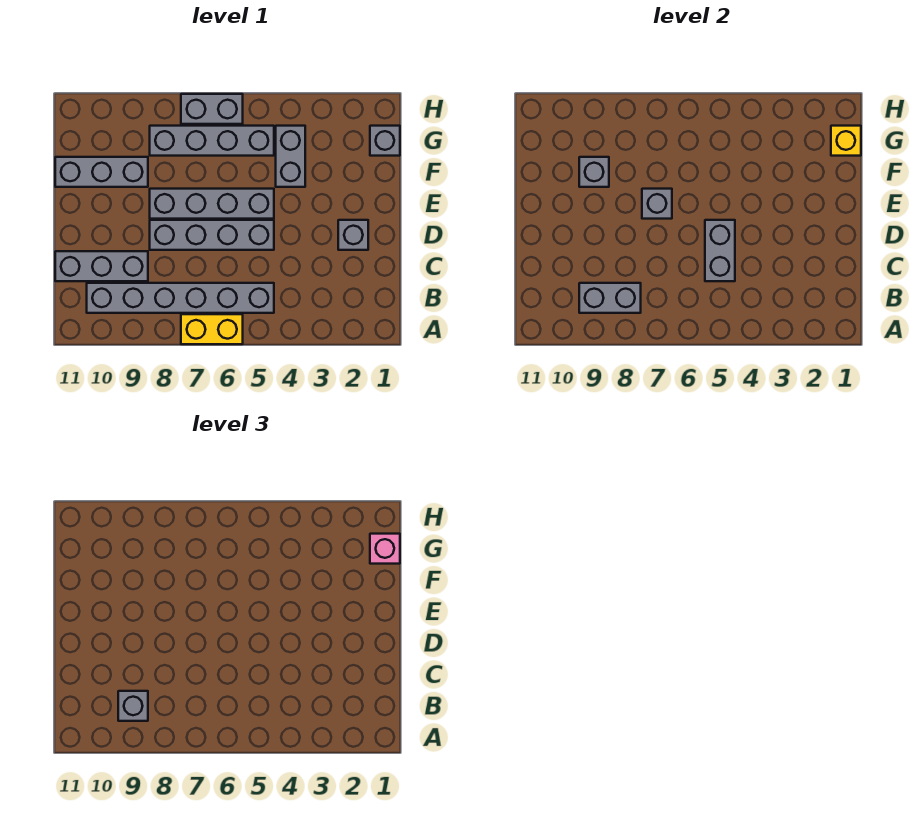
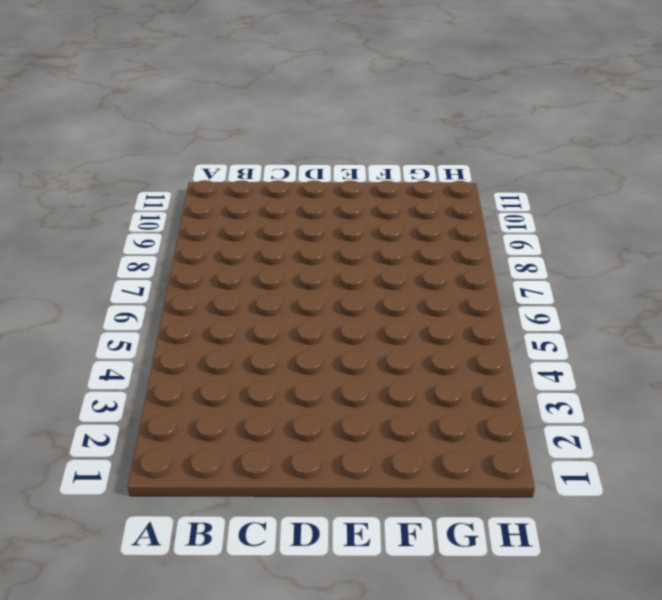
none -> yellow brick A6:A7 level 1
none -> grey brick B5:B10 level 1
none -> grey brick C9:C11 level 1

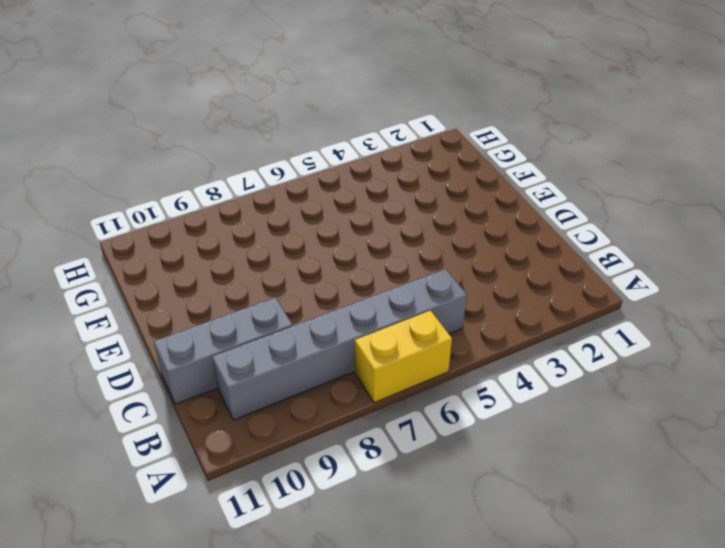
none -> grey brick D2 level 1
none -> grey brick D5:D8 level 1
none -> grey brick E5:E8 level 1

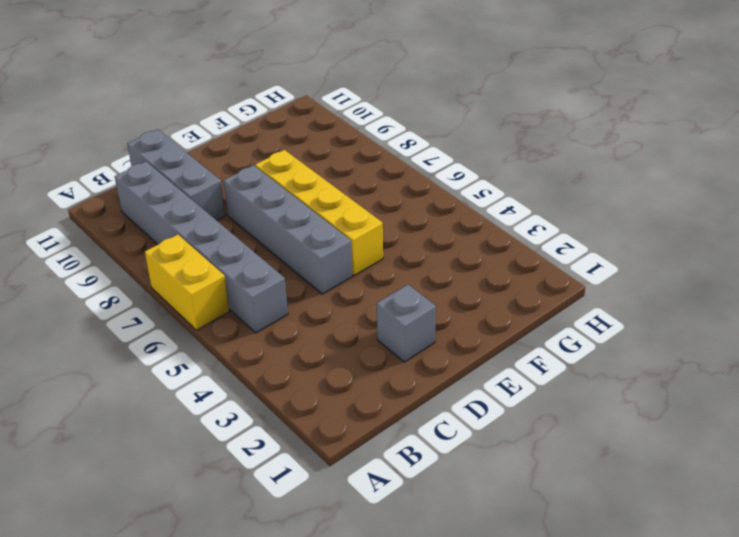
yellow brick E5:E8 level 1 -> grey brick E5:E8 level 1
none -> grey brick F4:G4 level 1
none -> grey brick F9:F11 level 1
none -> grey brick G1 level 1

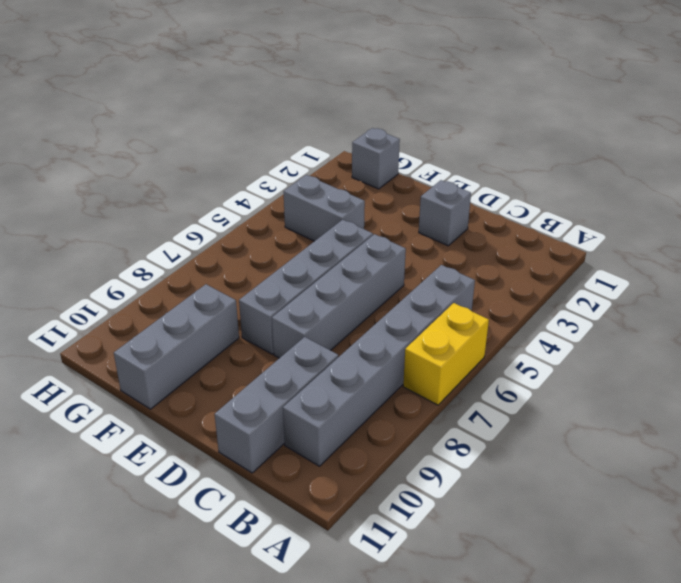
none -> grey brick G5:G8 level 1
none -> grey brick H6:H7 level 1
none -> grey brick B8:B9 level 2

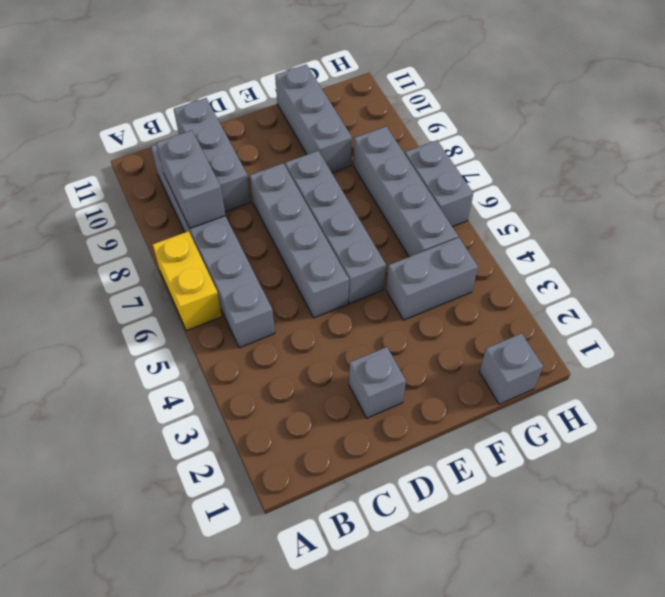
none -> grey brick C5:D5 level 2
none -> grey brick E7 level 2
none -> grey brick F9 level 2

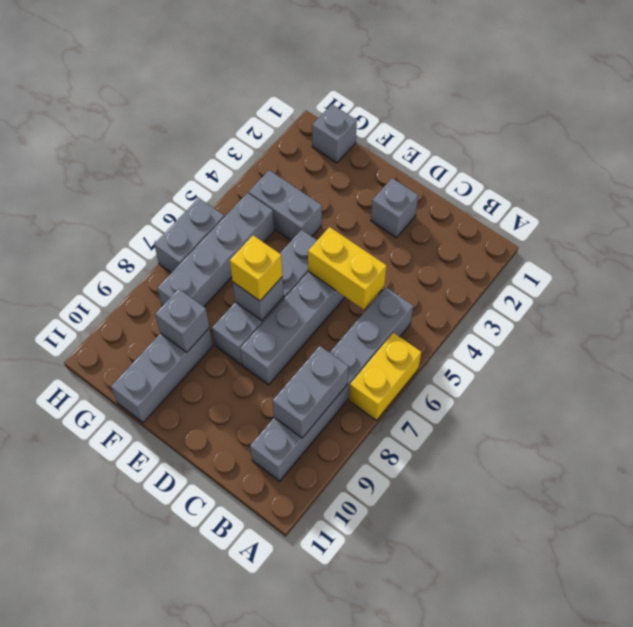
yellow brick C5:D5 level 2 -> grey brick C5:D5 level 2
yellow brick E7 level 3 -> yellow brick G1 level 2
none -> grey brick C9:C11 level 1
none -> grey brick B9 level 3
none -> pink brick G1 level 3

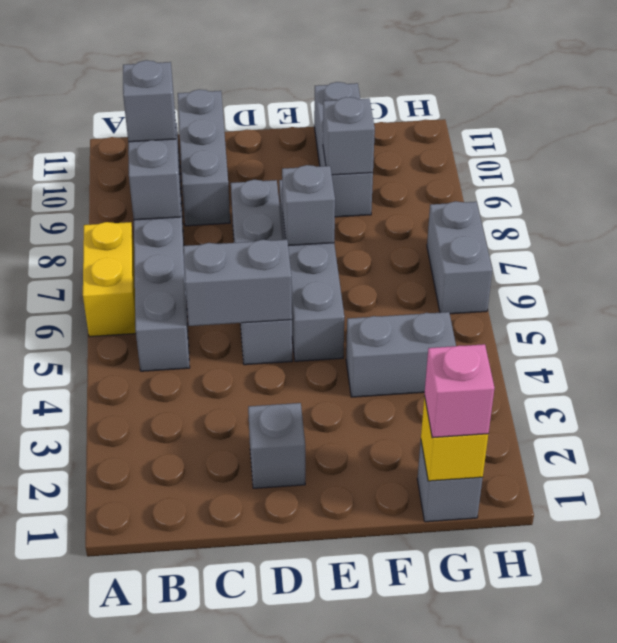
none -> grey brick G5:G8 level 1

